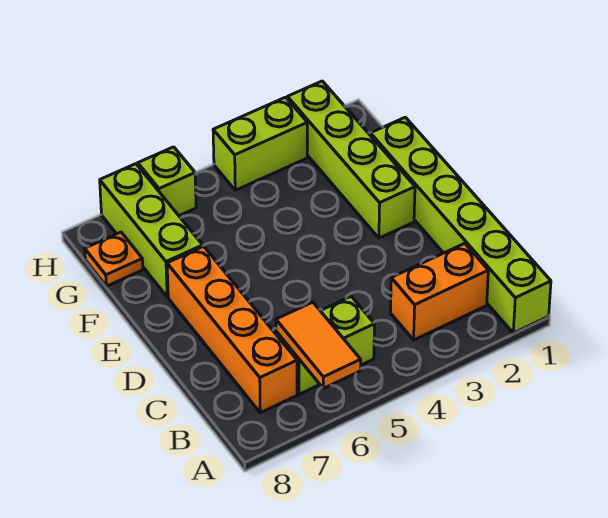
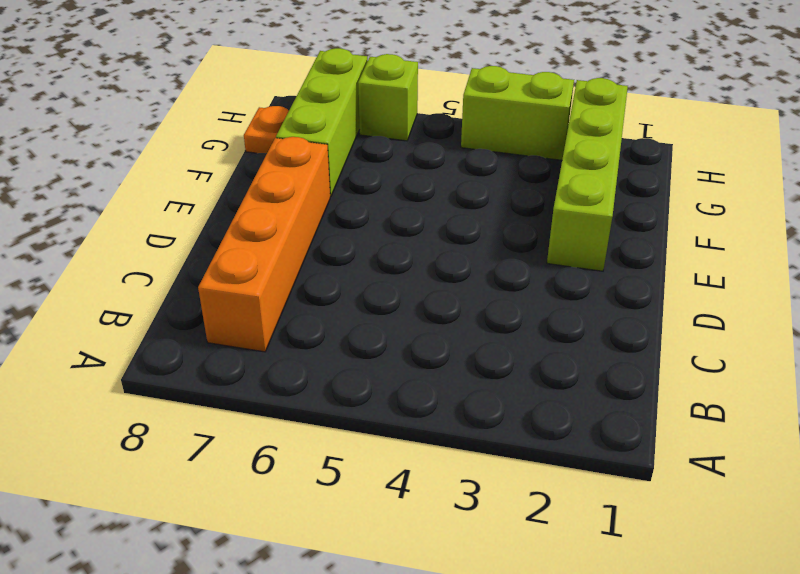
none -> lime brick A1:F1 level 1
none -> orange brick B2:B3 level 1

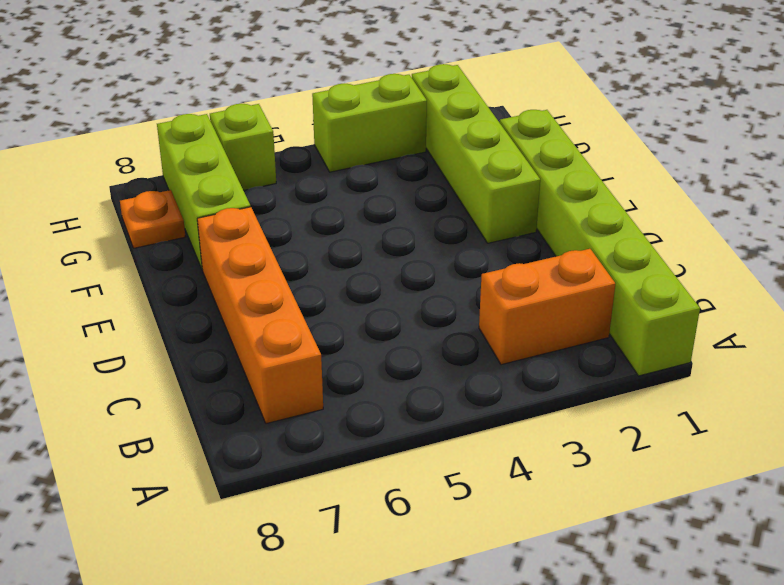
none -> lime brick B5:B6 level 1
none -> orange tile A6:B6 level 2

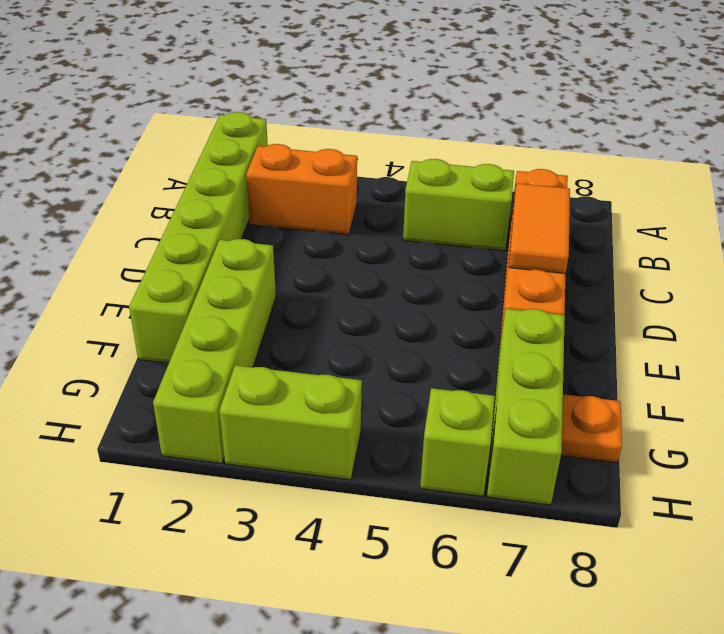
orange tile C7:D7 level 2 -> orange tile A6:B6 level 2

